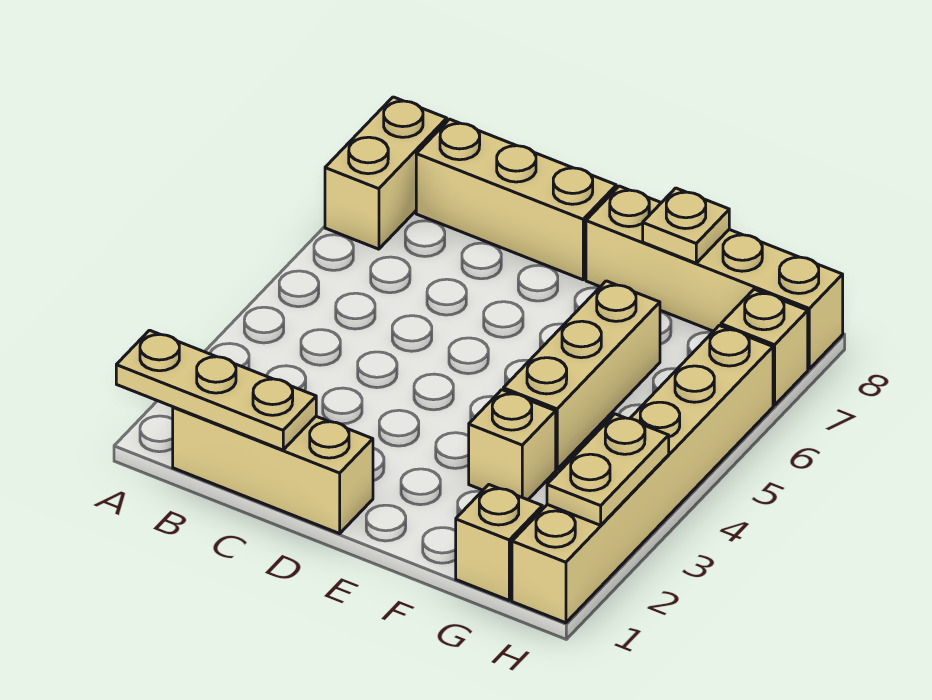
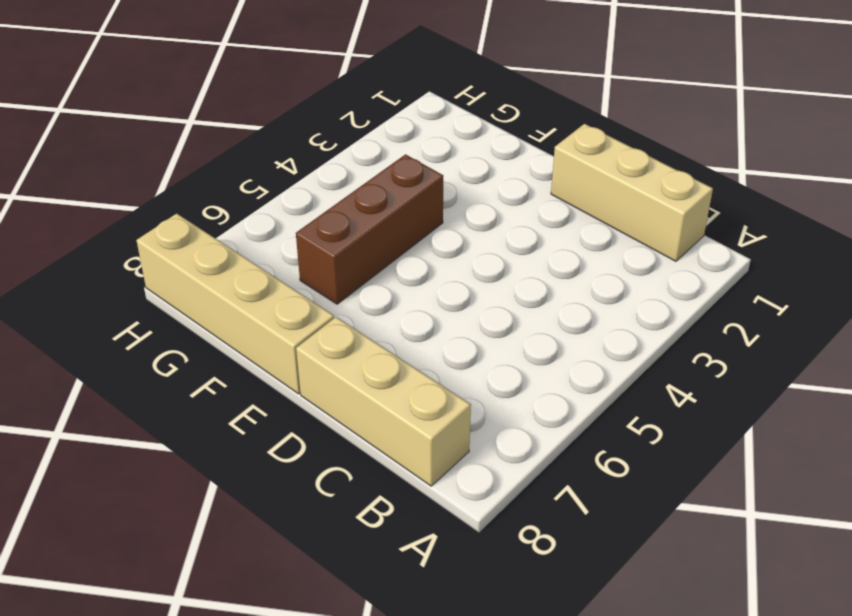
brown brick F4:F6 level 1 -> tan brick F4:F6 level 1
none -> tan brick A7:A8 level 1
none -> tan brick F3 level 1
none -> tan brick G1 level 1

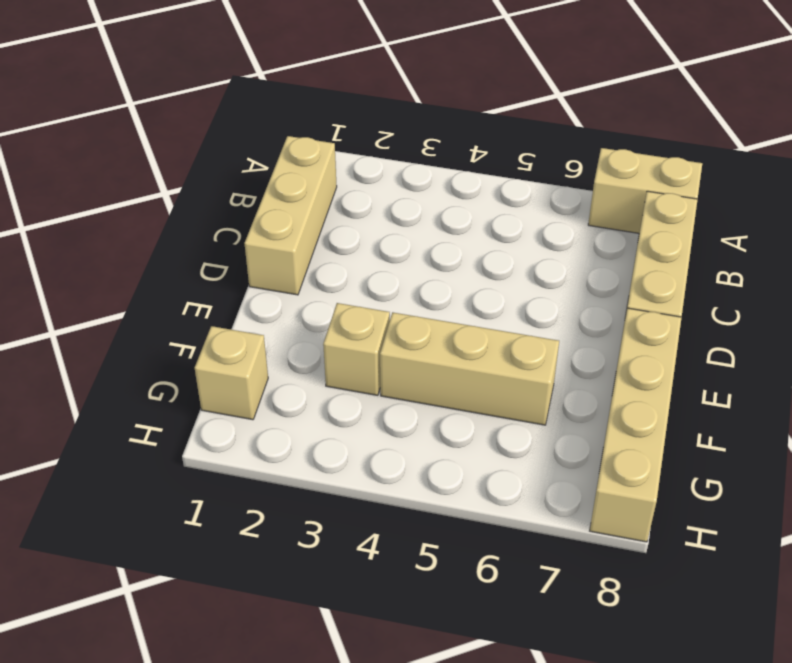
none -> tan brick H1:H6 level 1
none -> tan brick H7 level 1
none -> tan plate A1:C1 level 2

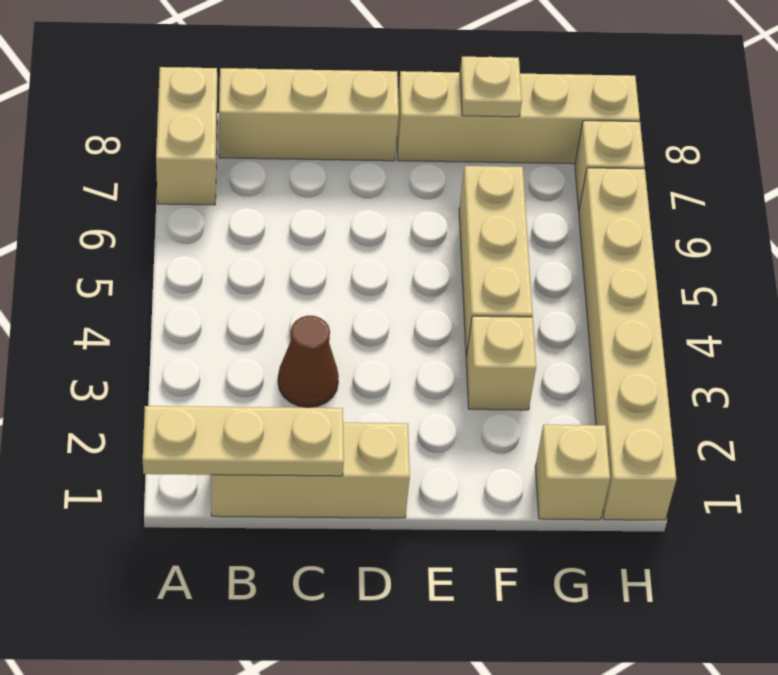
brown cone C3 level 1 -> none
none -> tan plate H2:H3 level 2

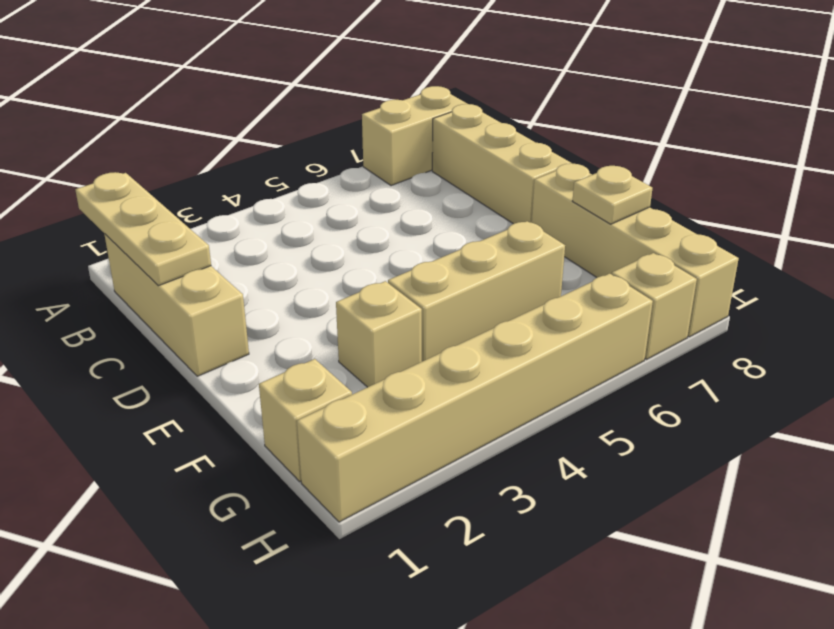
none -> tan plate H2:H3 level 2

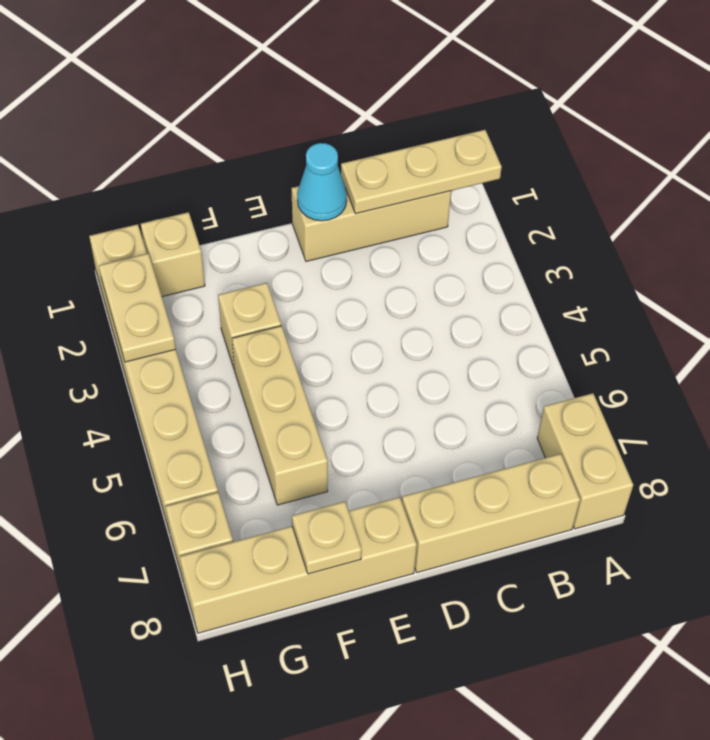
cyan cone D1 level 2 -> none

